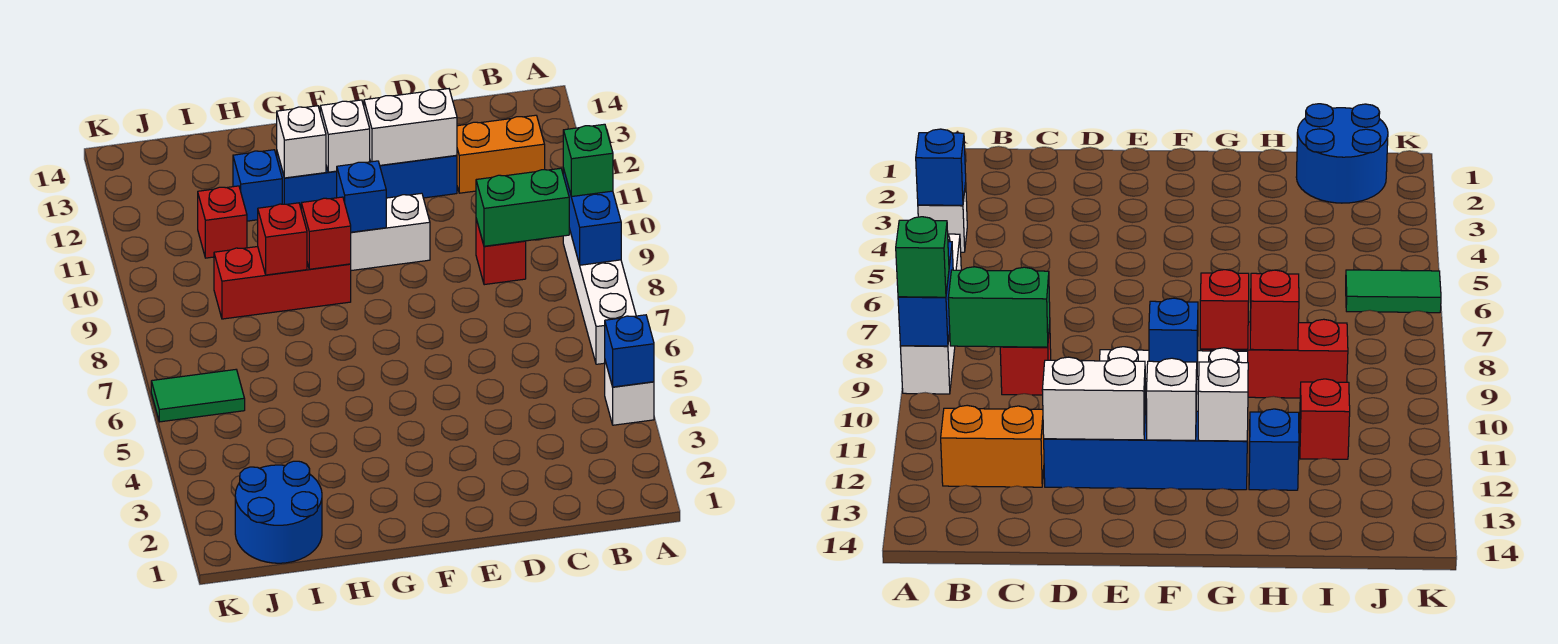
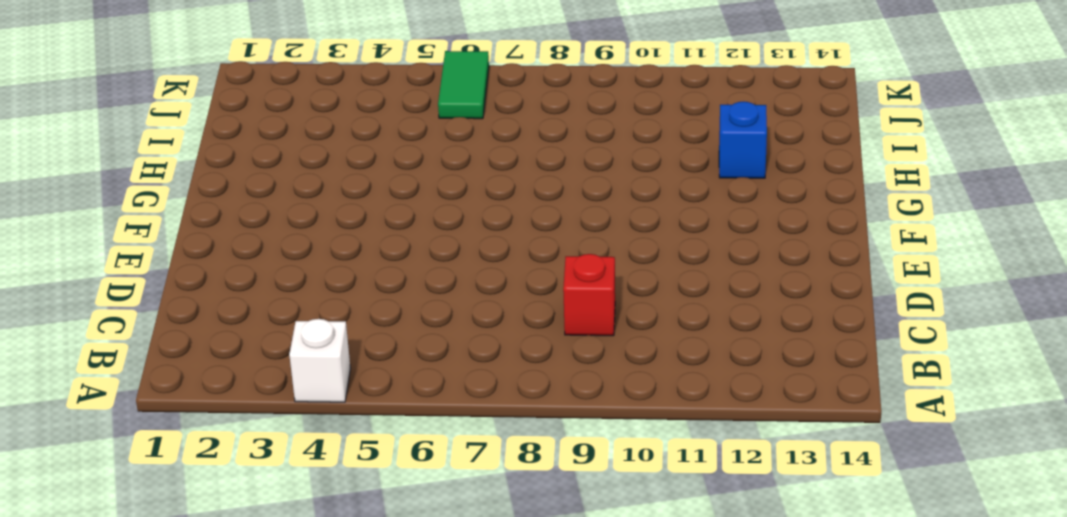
none -> white brick A6:A9 level 1
none -> orange brick B12:C12 level 1
none -> blue brick D12:G12 level 1

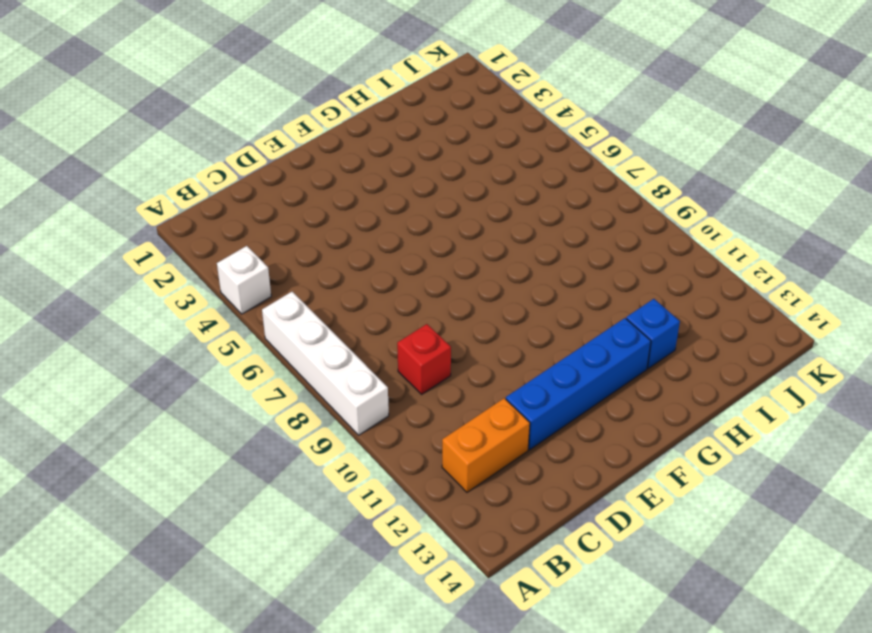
none -> white brick E10:G10 level 1
none -> red brick G9:I9 level 1
none -> blue round brick I1:J2 level 1

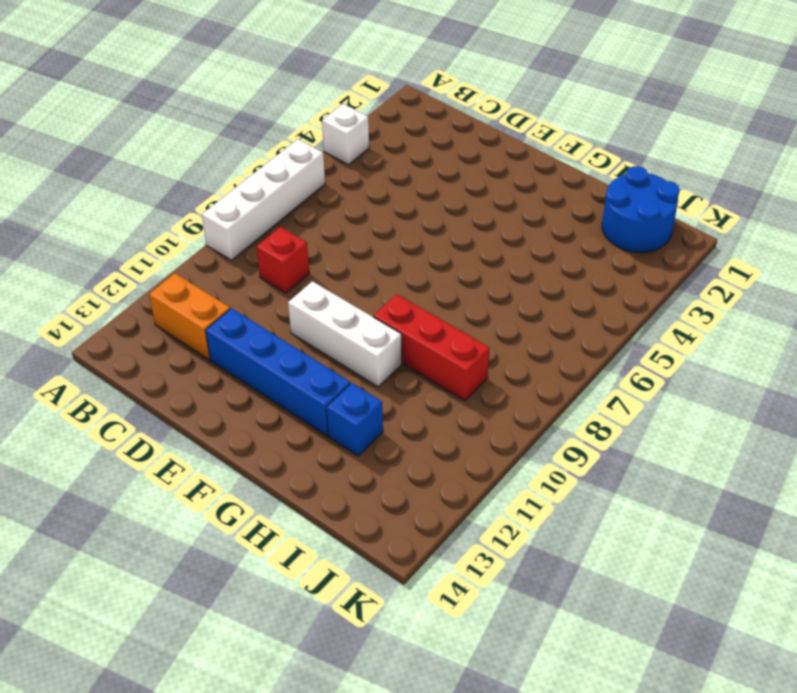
none -> red brick I11 level 1
none -> green tile J6:K6 level 1
none -> blue brick A4 level 2

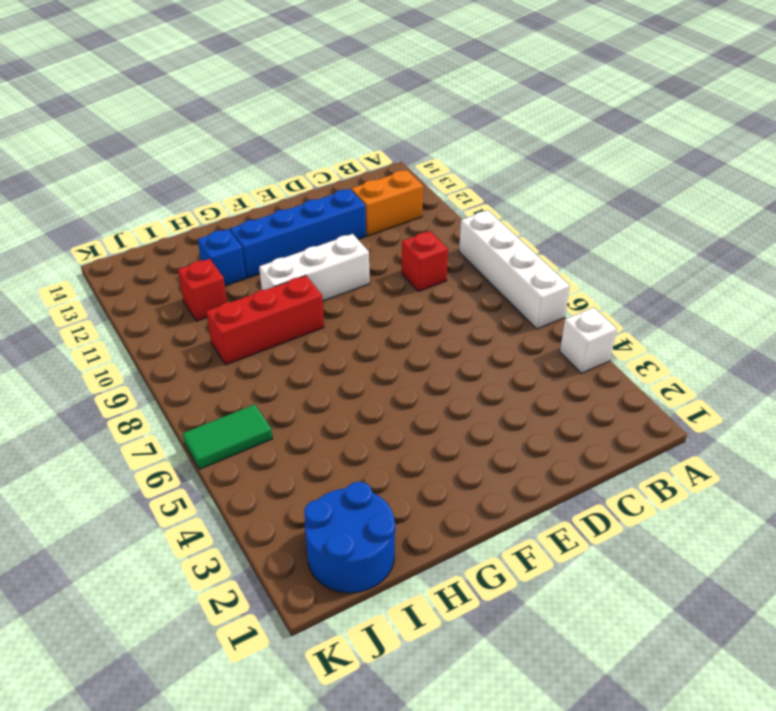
none -> blue brick A4 level 2
none -> blue brick A8:A9 level 2
none -> green brick B9:C9 level 2

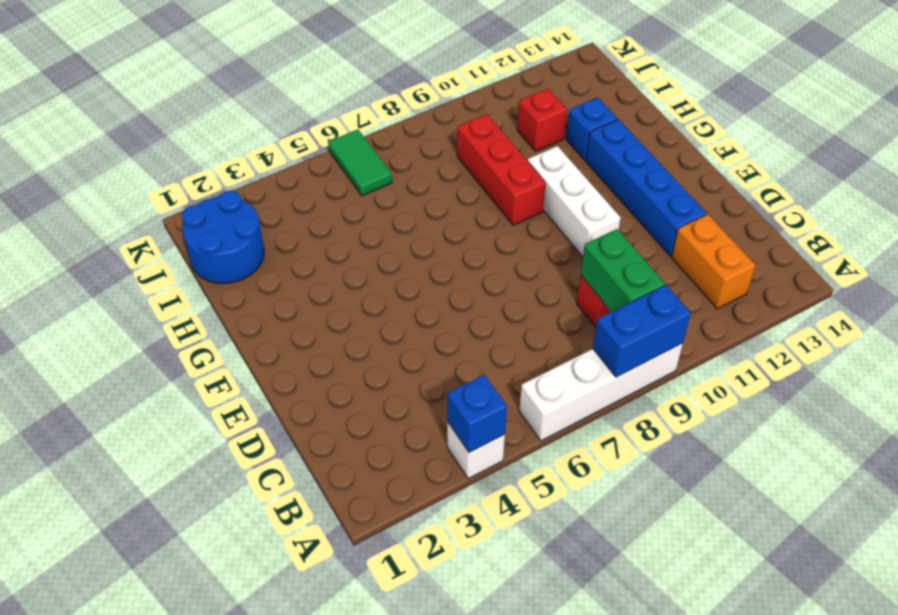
none -> white brick D12:E12 level 2
none -> blue brick F10 level 2
none -> white brick F12 level 2

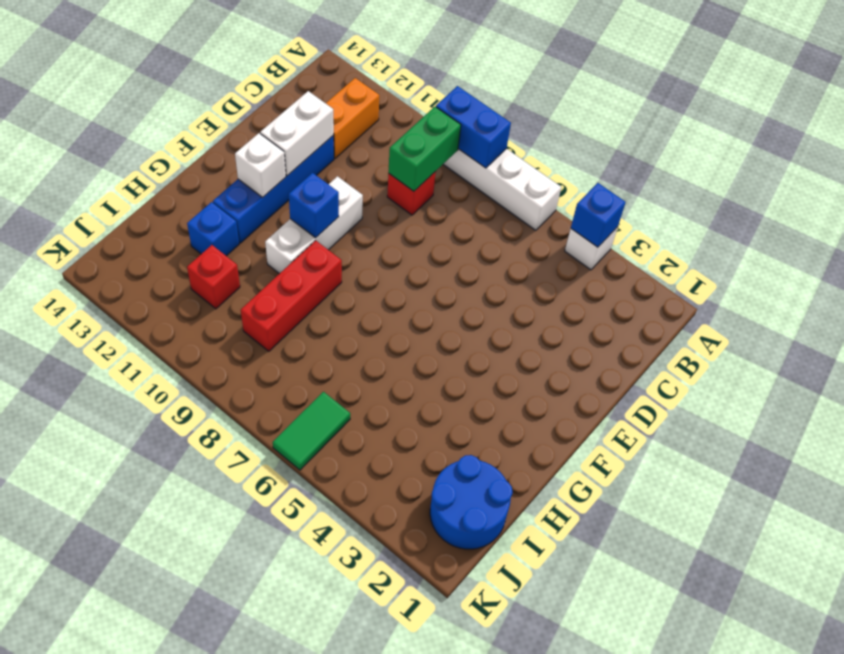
none -> red brick G9 level 2
none -> white brick G12 level 2
none -> red brick H9 level 2

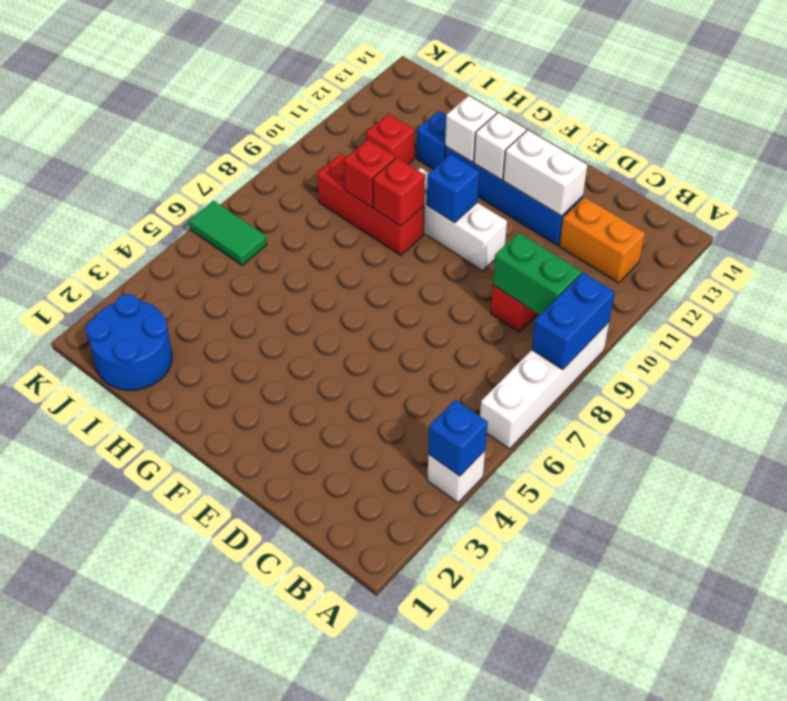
none -> green brick A9 level 3

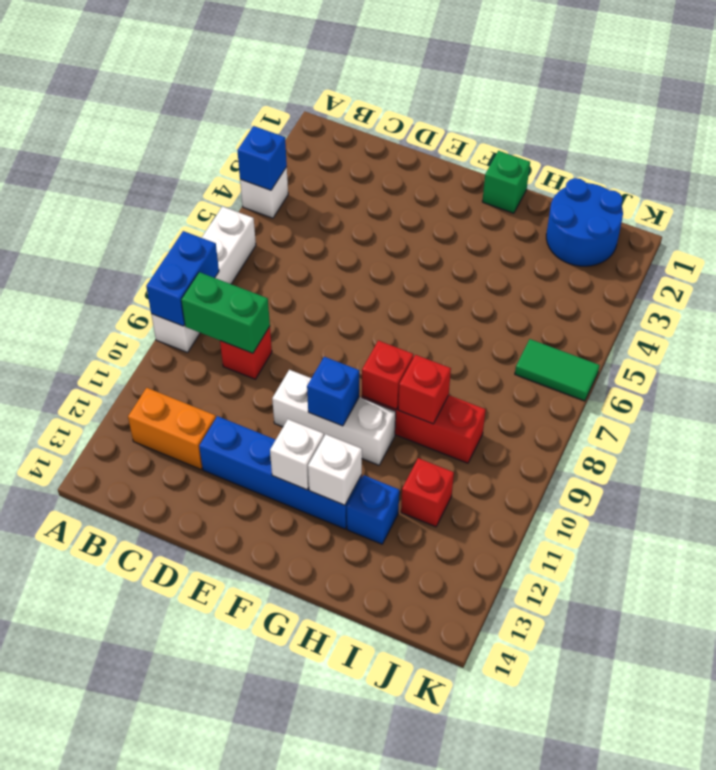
green brick G1 level 1 -> green brick A9 level 3
none -> white brick D12:E12 level 2

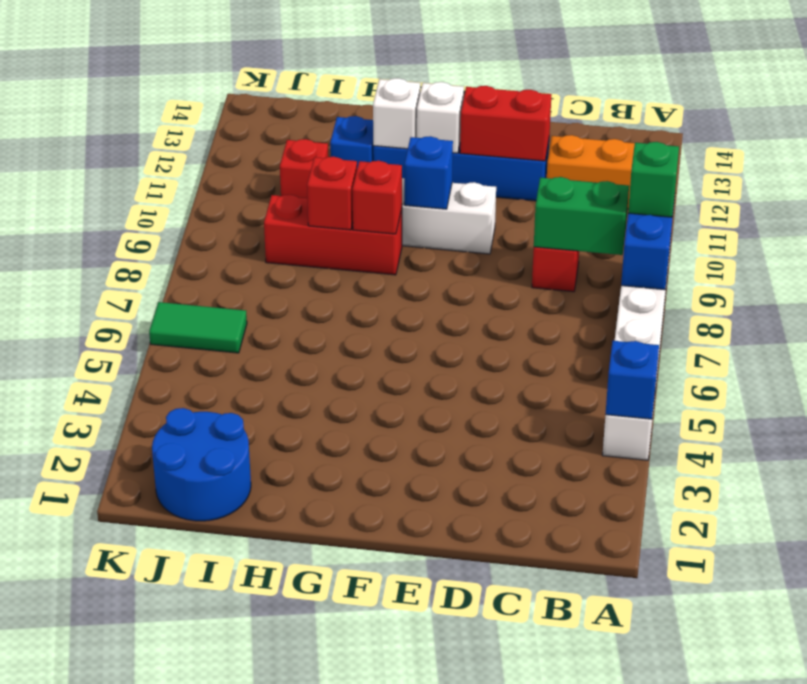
red brick D12:E12 level 2 -> white brick D12:E12 level 2

